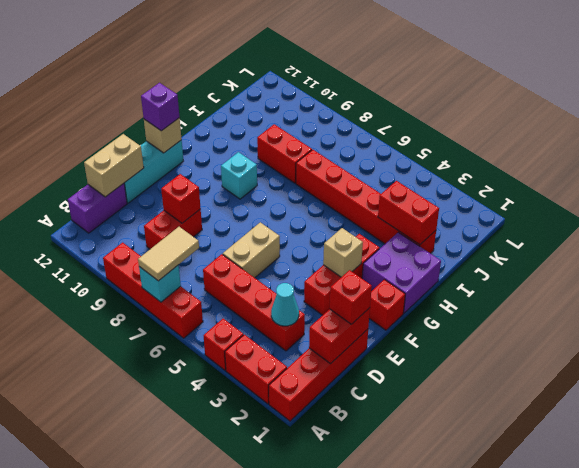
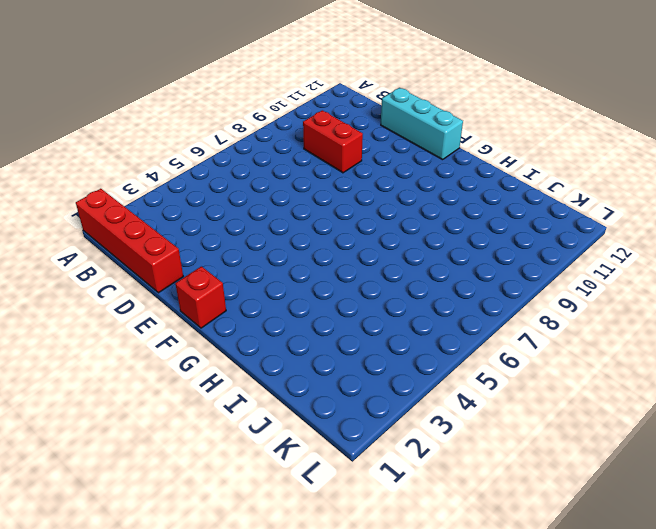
none -> red brick A2:A3 level 1
none -> red brick A4 level 1
none -> red brick A6:A9 level 1

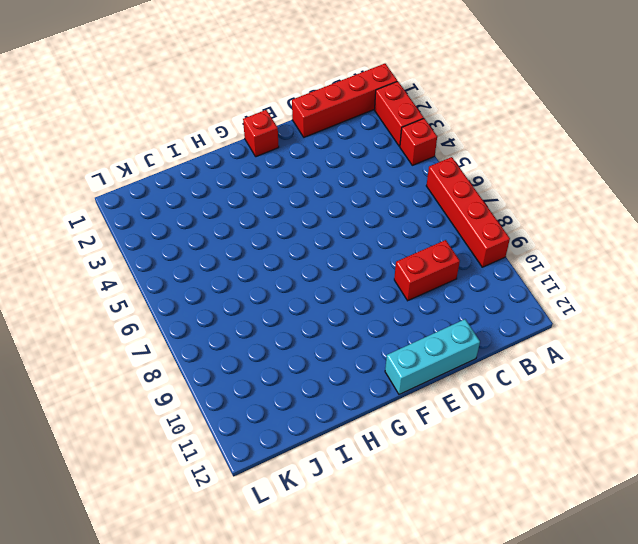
none -> purple brick B12:C12 level 1
none -> red brick C3:C6 level 1
none -> tan brick D6:E6 level 1

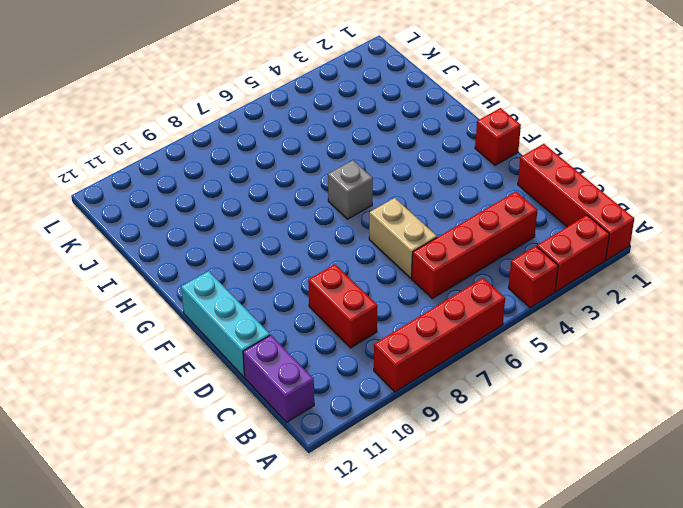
grey brick G6 level 1 -> none
none -> red brick E3:G3 level 1
none -> purple brick G1:H2 level 1
none -> cyan brick G9 level 1

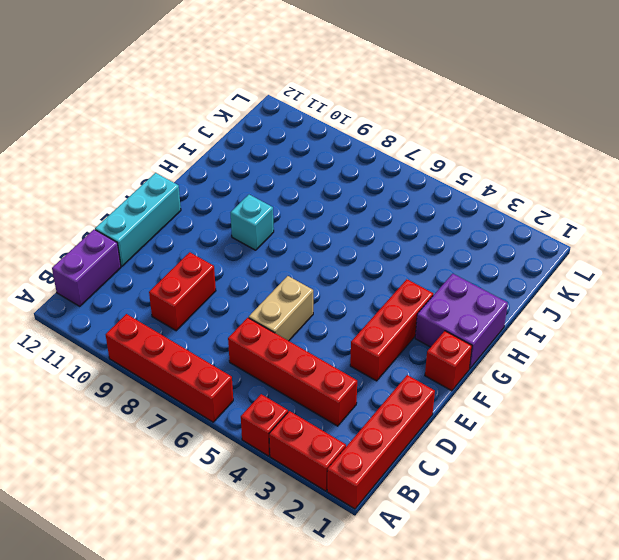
none -> red brick I2:I7 level 1
none -> red brick I8:I9 level 1
none -> cyan brick A7 level 2

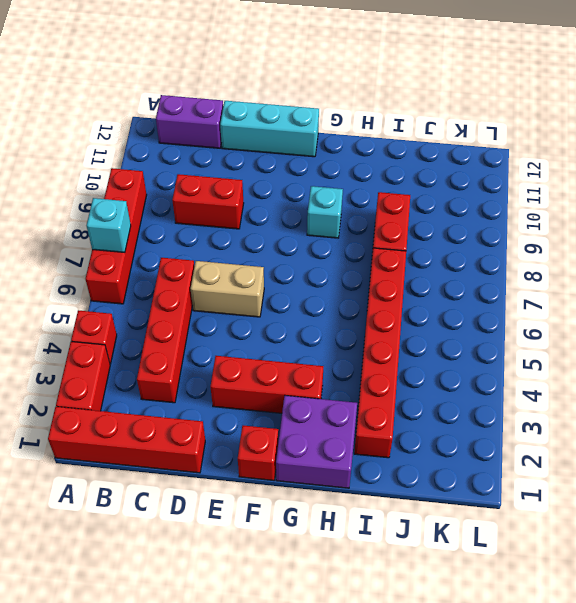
none -> red brick C1:D1 level 2
none -> cyan cone C3 level 2
none -> tan brick C12:D12 level 2

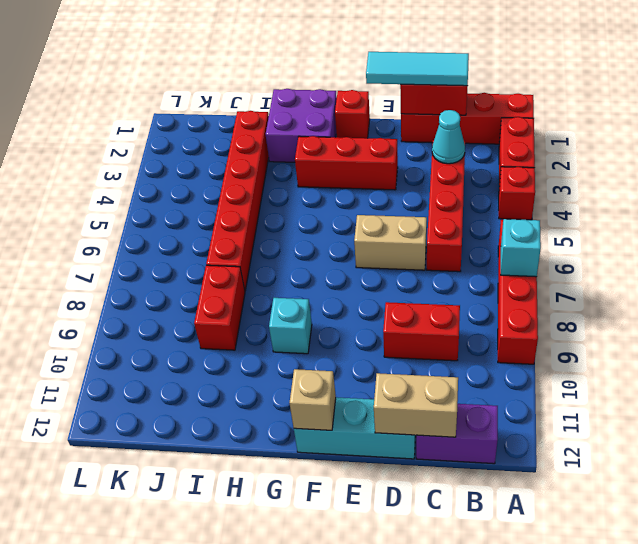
cyan tile C1:E1 level 3 -> red brick D1 level 3
none -> red brick D9 level 2
none -> tan brick F3 level 2
none -> red brick I2:I3 level 2

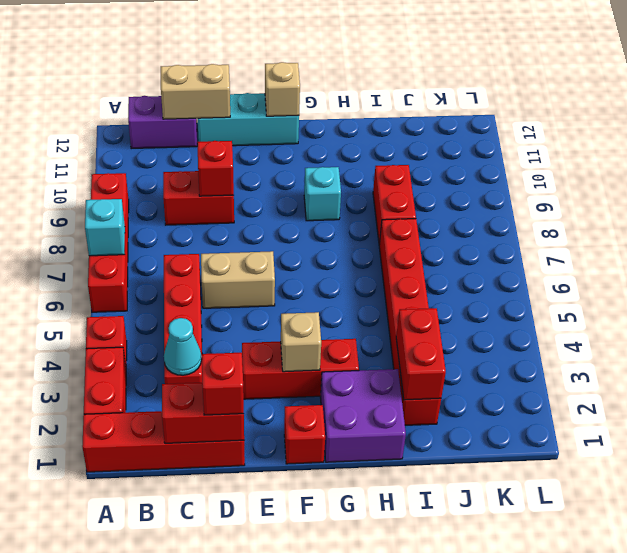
none -> tan tile A7:B7 level 3
none -> purple brick F12 level 3

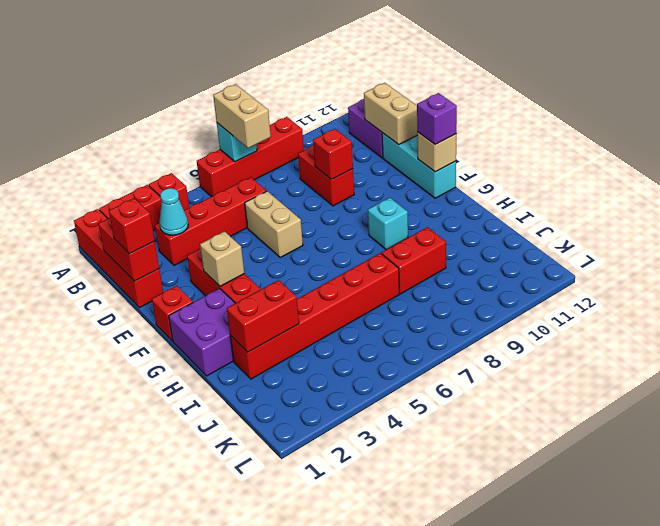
tan brick A7:B7 level 3 -> tan tile A7:B7 level 3

